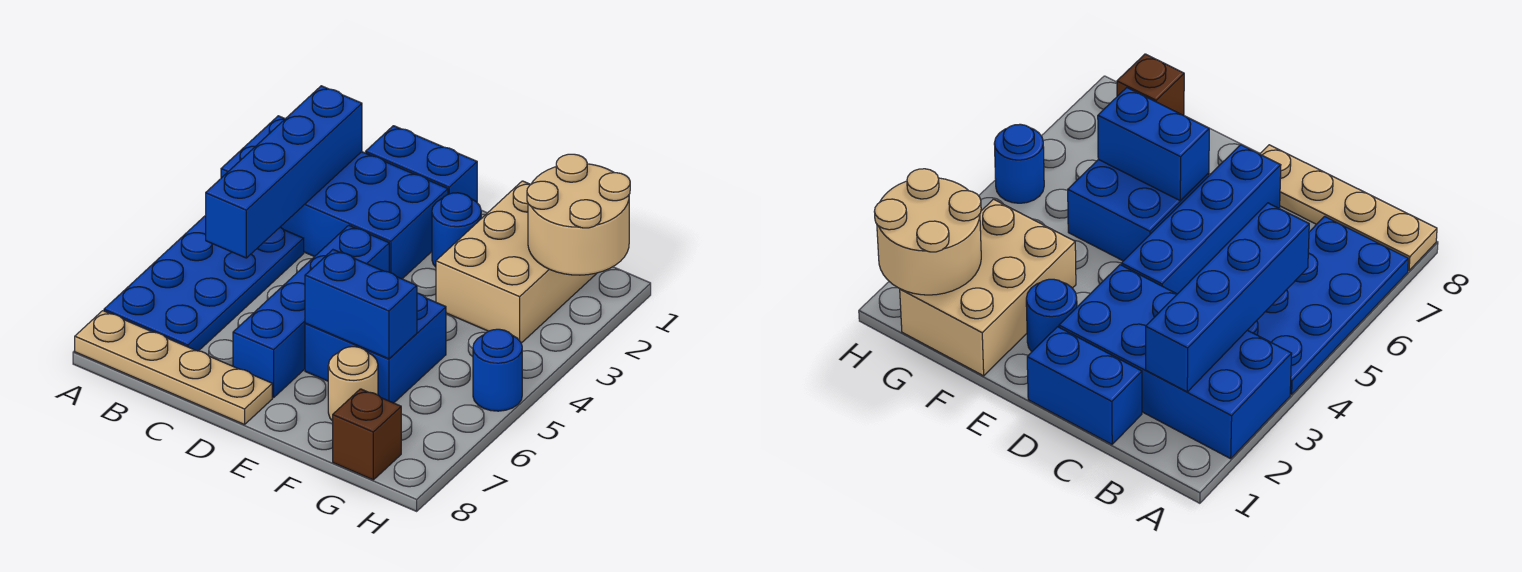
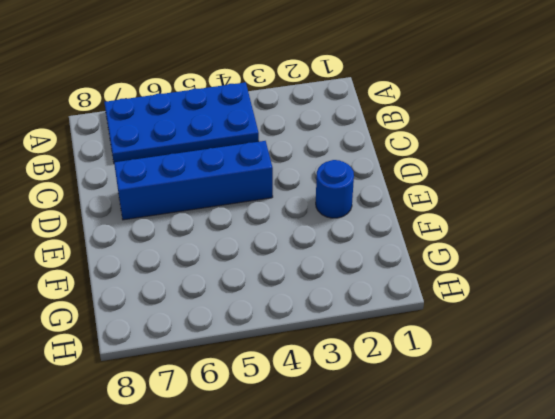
none -> blue brick A2:D3 level 1
none -> tan plate A8:D8 level 1
none -> blue brick C1:D1 level 1

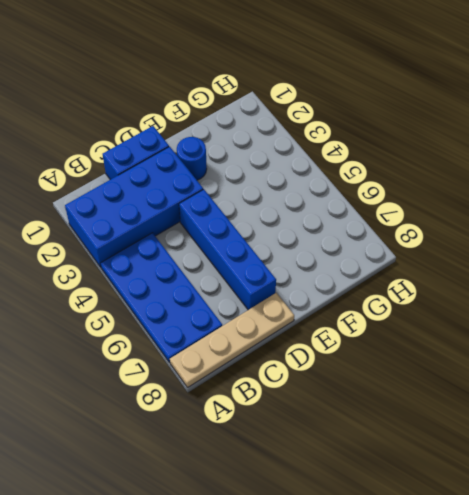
none -> blue brick E5:F6 level 1
none -> tan brick F1:G3 level 1
none -> tan round brick F7 level 1

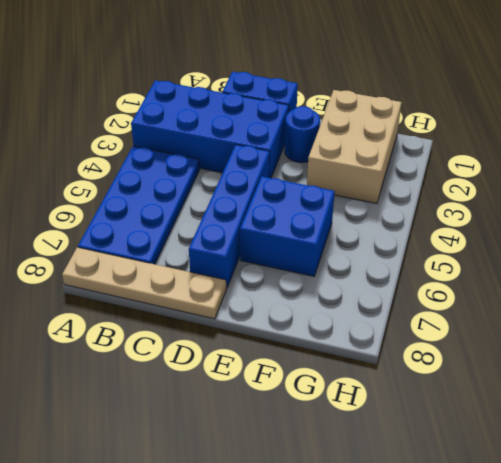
none -> tan round brick F7 level 1
none -> brown brick G8 level 1
none -> blue round brick H5 level 1

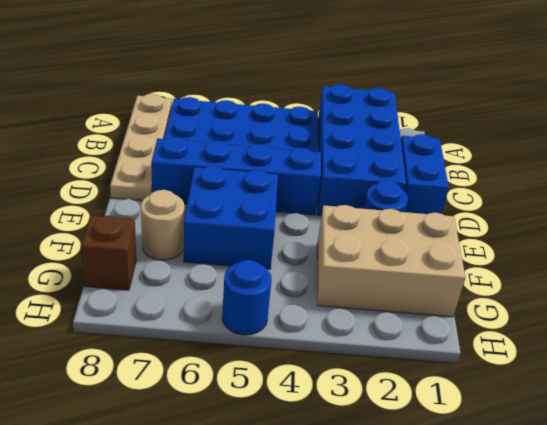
none -> blue brick B2:B5 level 2
none -> blue brick E6:F6 level 2
none -> tan round brick G1:H2 level 2

